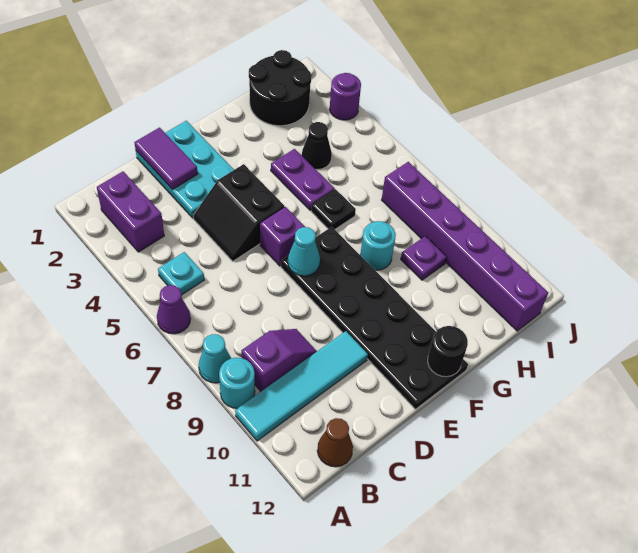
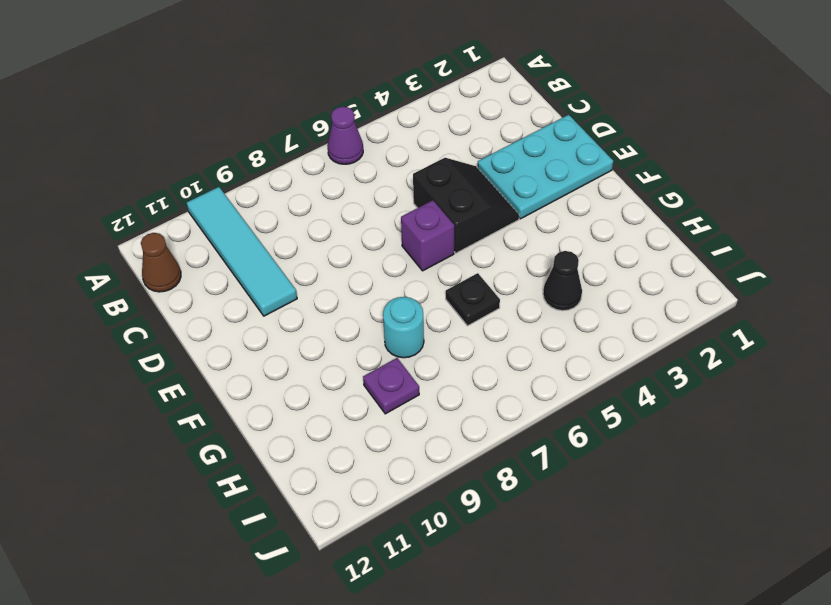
black slope D4:E5 level 1 top 5 -> black slope D4:E5 level 1 top E
none -> cyan cone A8 level 1
none -> cyan round brick A9 level 1
none -> purple brick B2:B3 level 1

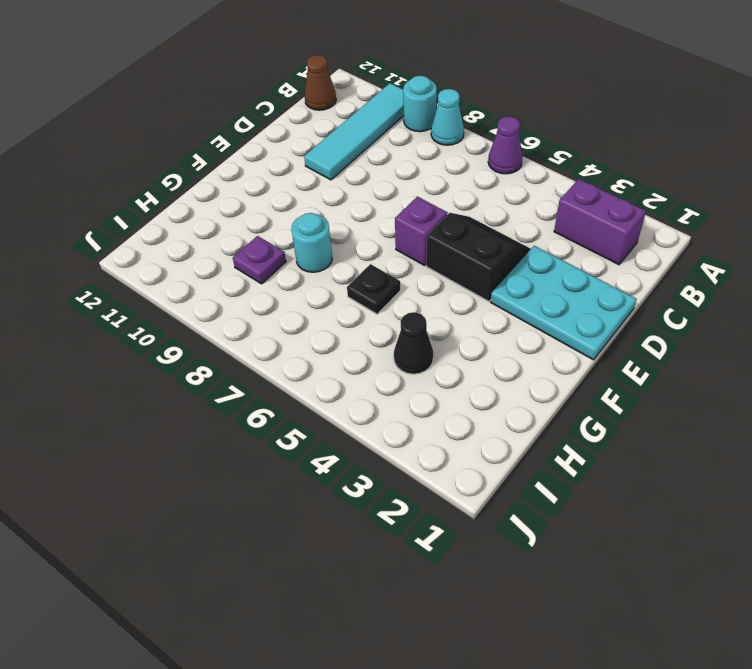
none -> cyan plate B5 level 1
none -> purple slope B9:C9 level 1 top B
none -> black plate E7:F12 level 1

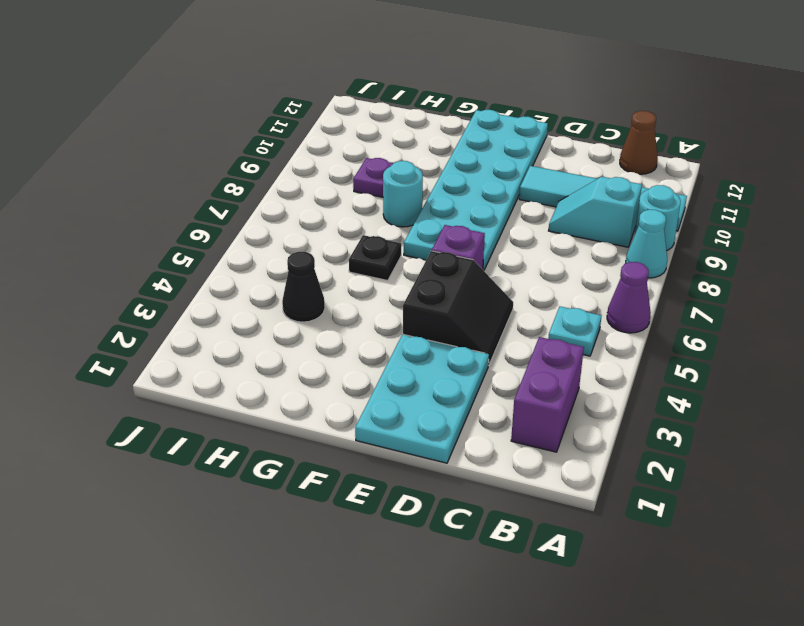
cyan slope B9:C9 level 1 top B -> purple slope B9:C9 level 1 top B
cyan plate E7:F12 level 1 -> black plate E7:F12 level 1
none -> purple plate G4:G5 level 1
none -> black round brick H1:I2 level 1
none -> purple brick I7:I12 level 1

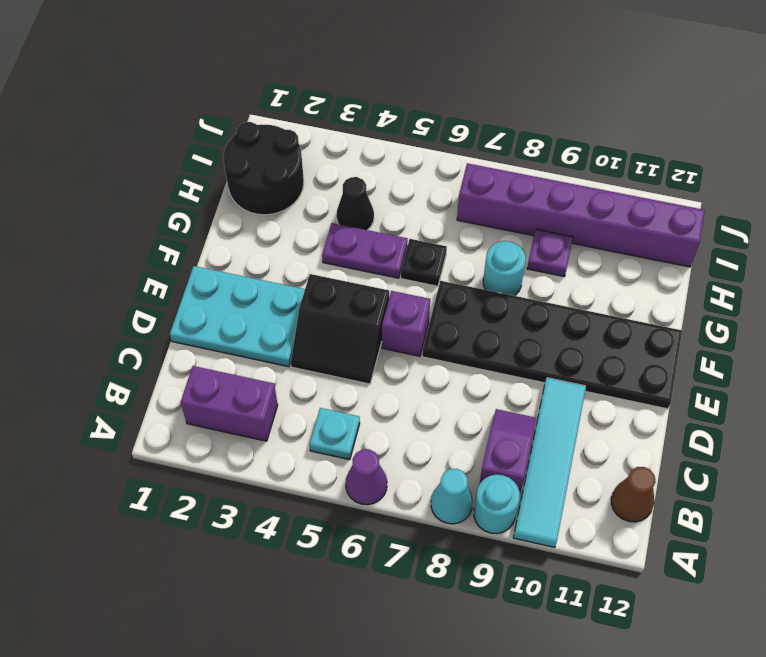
none -> purple round brick J3 level 1
none -> purple tile D1:D2 level 2
none -> cyan cone E7 level 2

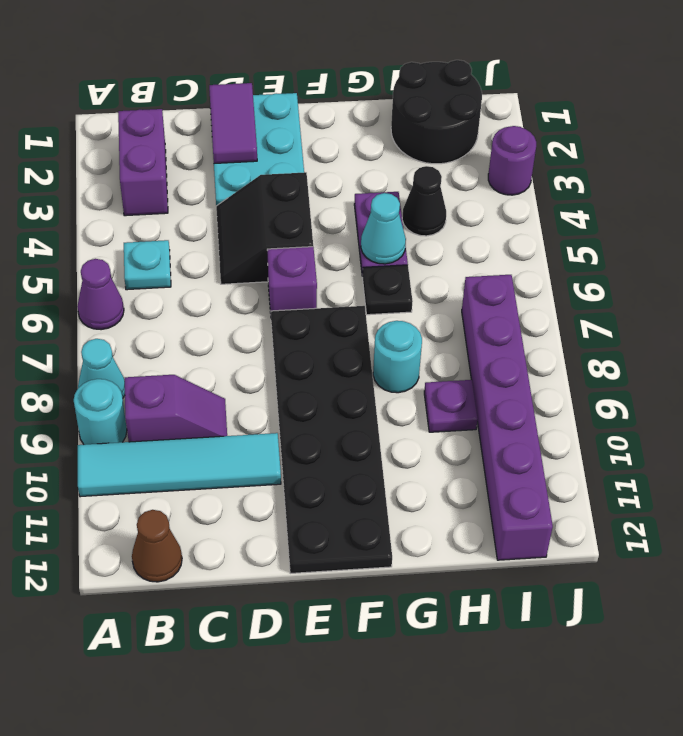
cyan cone G5 level 2 -> cyan cone E7 level 2
none -> black round brick F12 level 2

